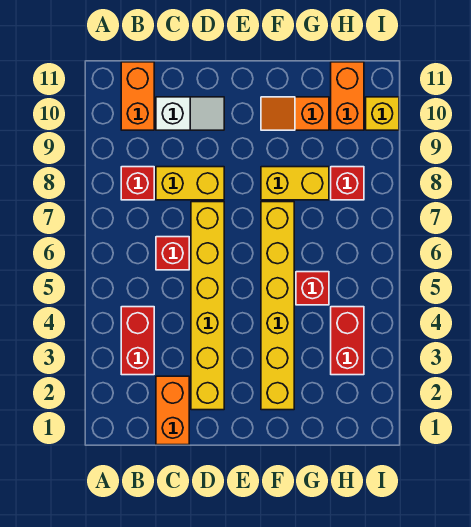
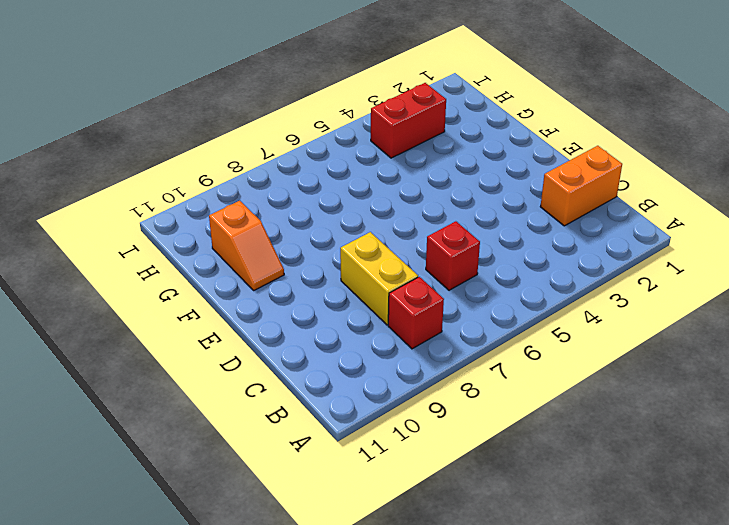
none -> red brick B3:B4 level 1
none -> orange brick B10:B11 level 1
none -> white slope C10:D10 level 1 top C

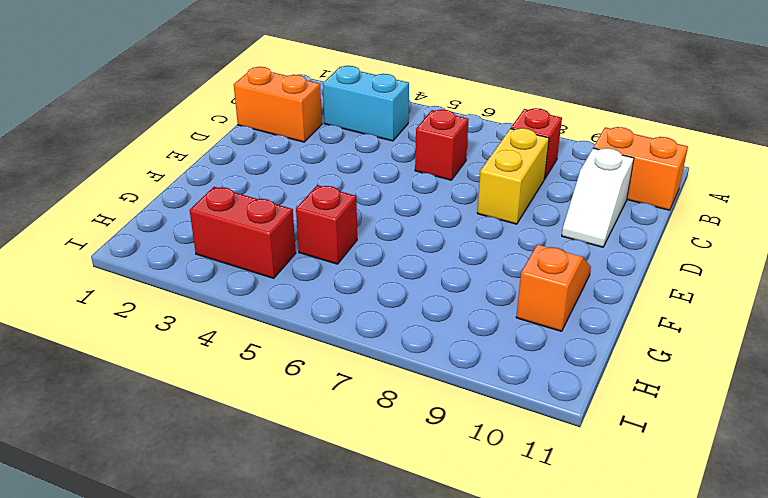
cyan brick B3:B4 level 1 -> red brick B3:B4 level 1
none -> yellow brick D2:D7 level 1
none -> yellow brick F2:F7 level 1
none -> yellow brick F8:G8 level 1

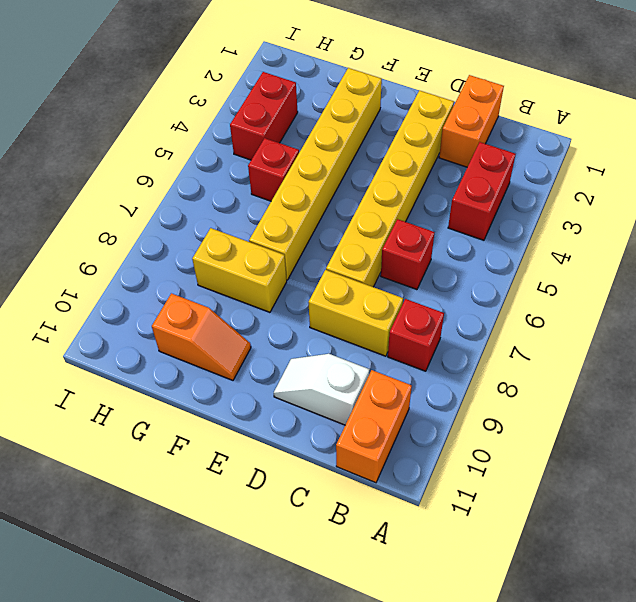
none -> red brick H8 level 1
none -> orange brick H10:H11 level 1
none -> yellow brick I10 level 1

